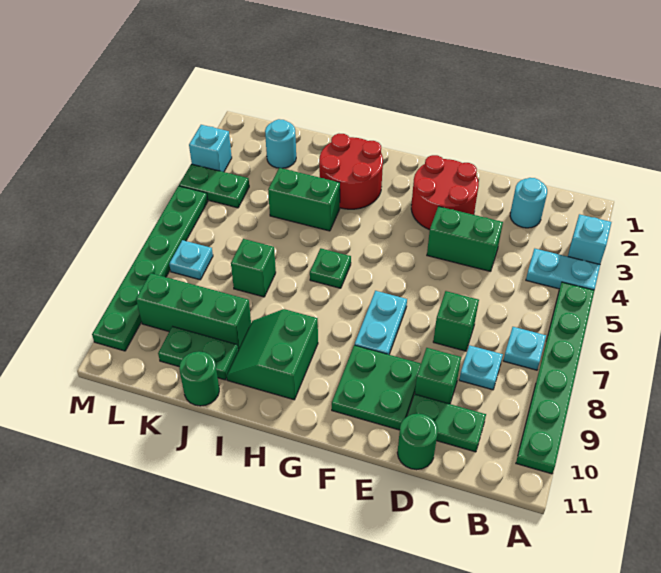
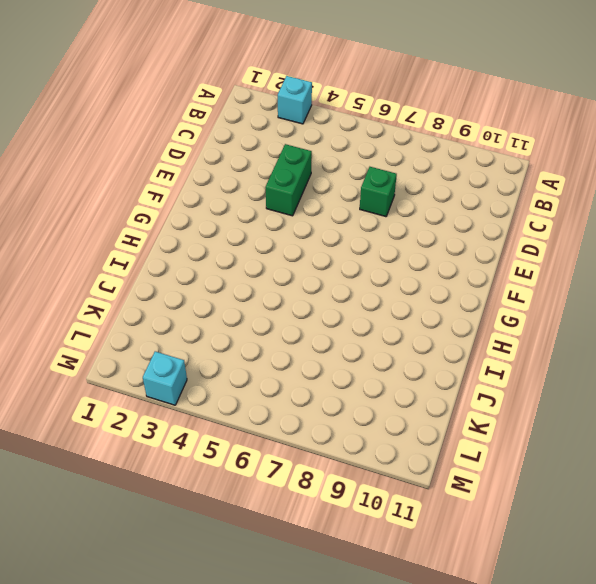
none -> cyan plate A4:B4 level 1
none -> green plate A5:A10 level 1
none -> cyan plate B7 level 1

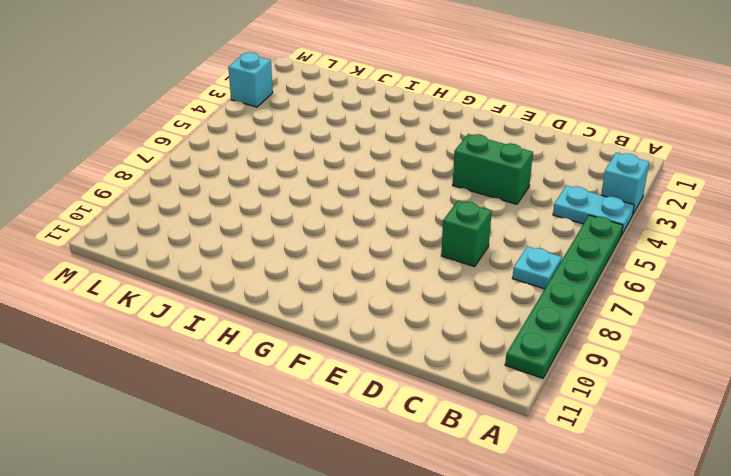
none -> cyan round brick C2 level 1
none -> cyan plate C8 level 1
none -> green plate C10:D10 level 1

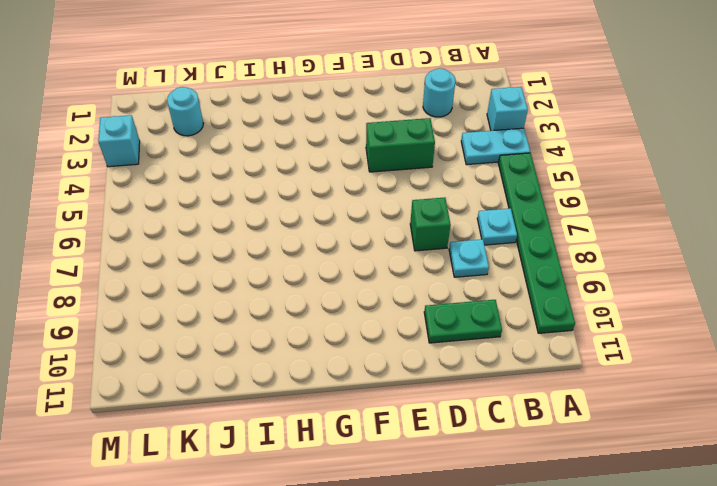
none -> green brick D9 level 1
none -> green round brick D11 level 1
none -> red round brick E2:F3 level 1

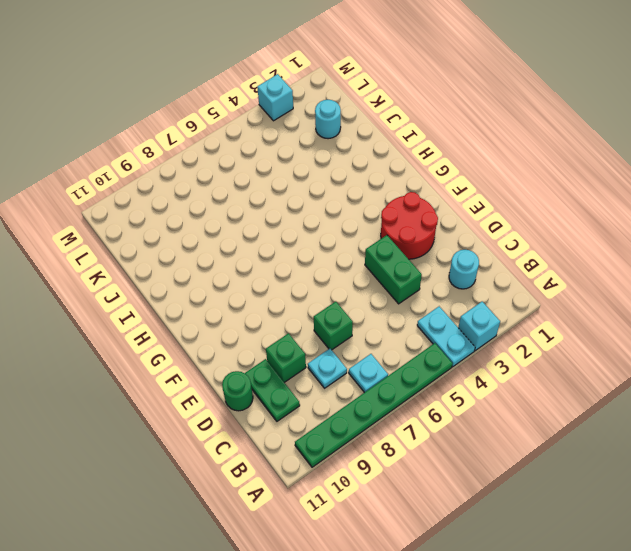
none -> green plate E9:F10 level 1
none -> cyan plate F7:F8 level 1
none -> red round brick H2:I3 level 1

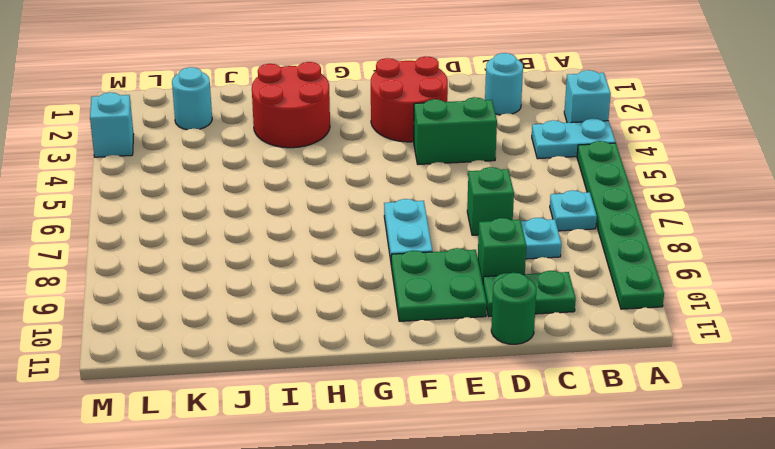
none -> green plate H6 level 1
none -> green slope H9:I10 level 1 top H
none -> green brick I4:J4 level 1

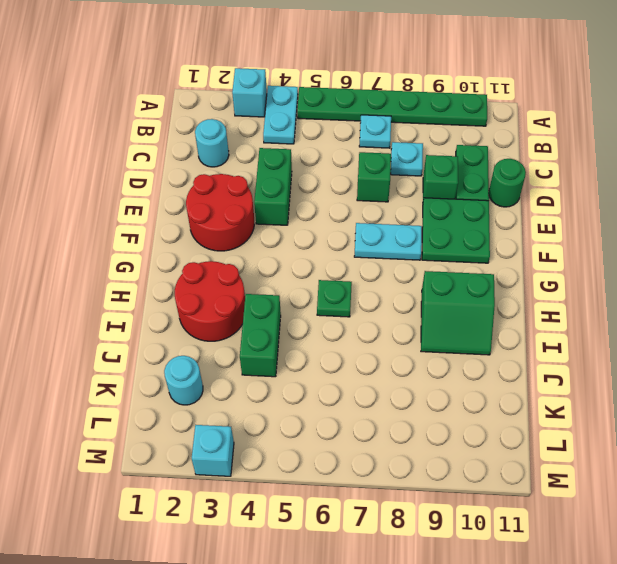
none -> green brick J7 level 1
none -> green brick J9:L9 level 1
none -> green plate J10:K10 level 1

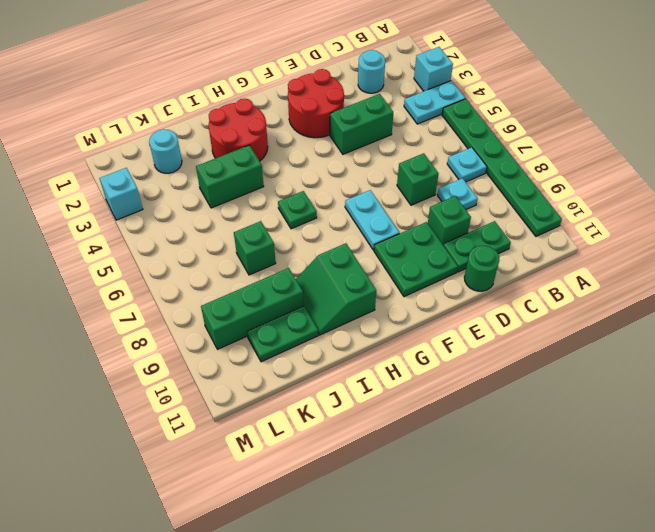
none -> green round brick J11 level 1
none -> green plate L4:M4 level 1
none -> cyan plate L7 level 1

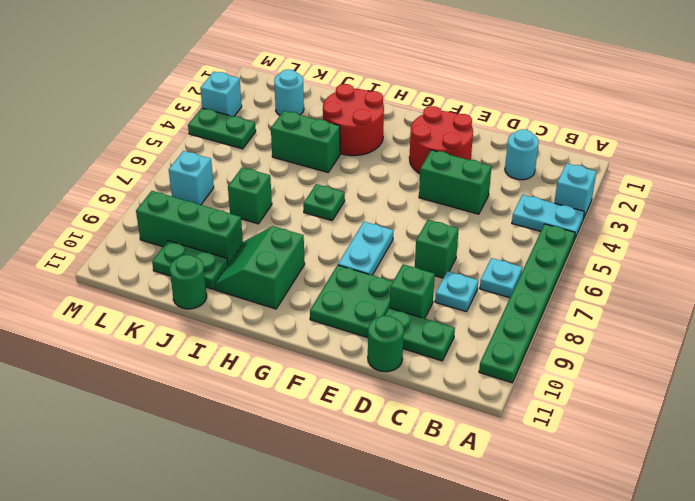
cyan brick L7 level 1 -> cyan plate L7 level 1
none -> green plate M5:M10 level 1

